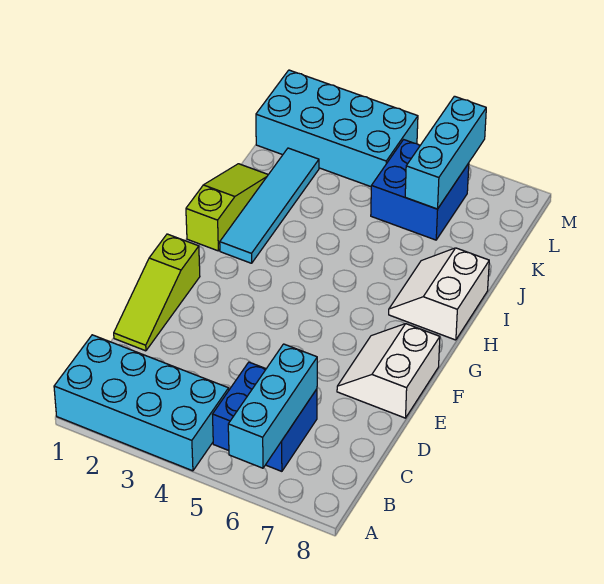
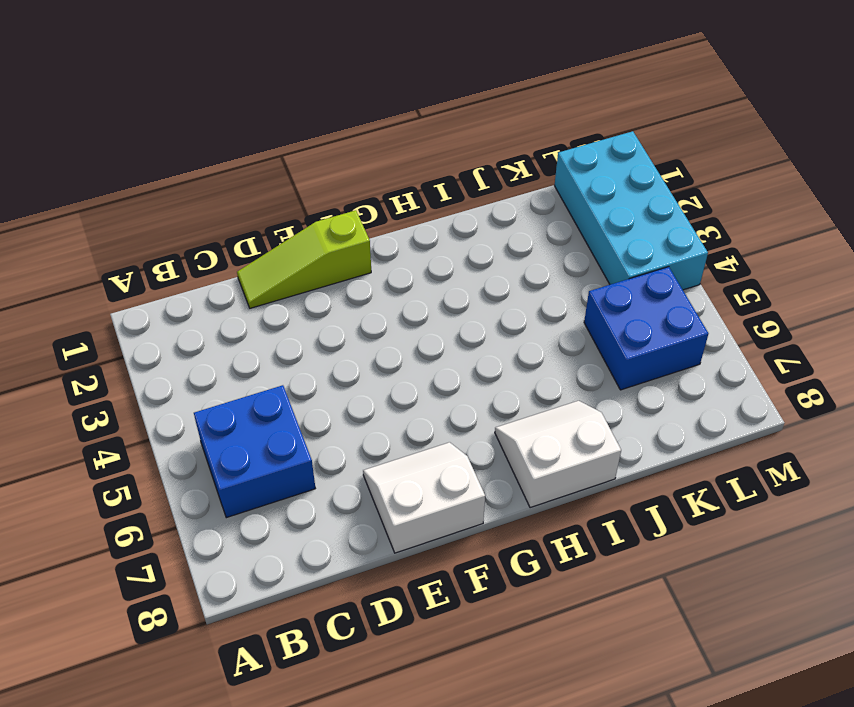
none -> cyan brick A1:B4 level 1
none -> lime slope H1:J1 level 1 top H

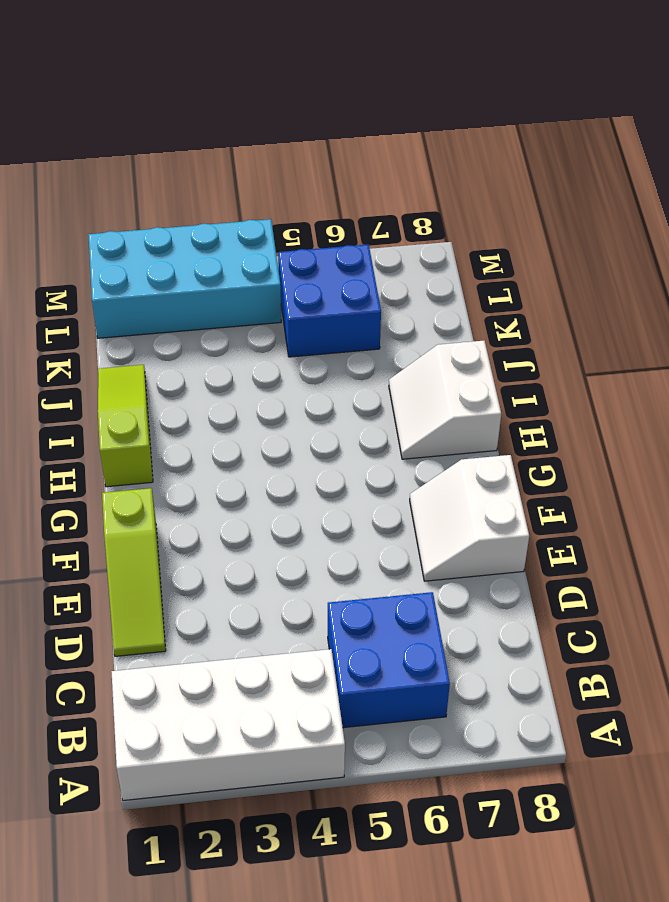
white brick A1:B4 level 1 -> cyan brick A1:B4 level 1
none -> cyan tile H2:K2 level 1
none -> cyan brick A6:C6 level 2

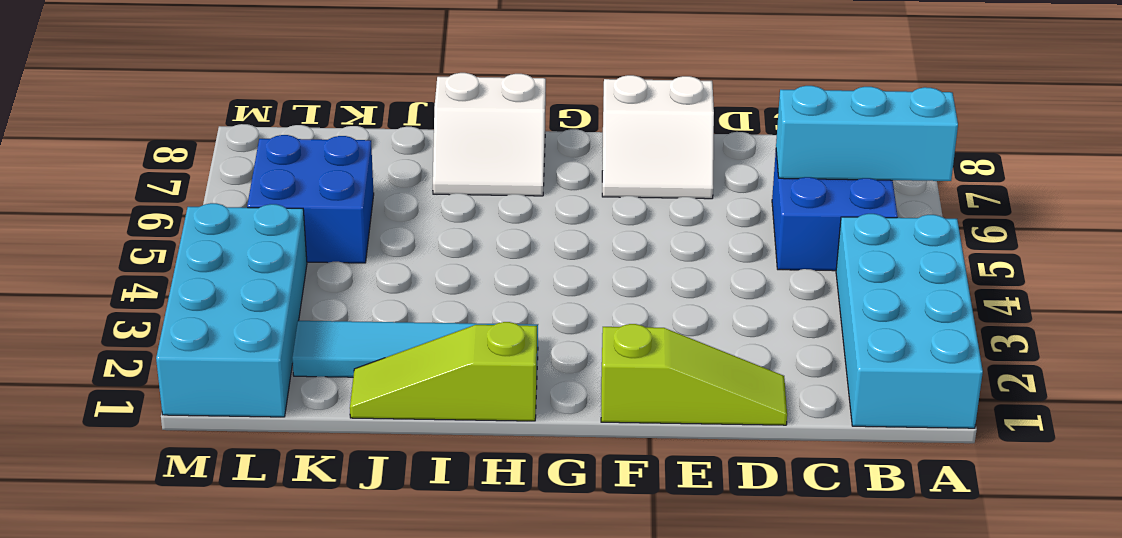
none -> cyan brick K6:M6 level 2

